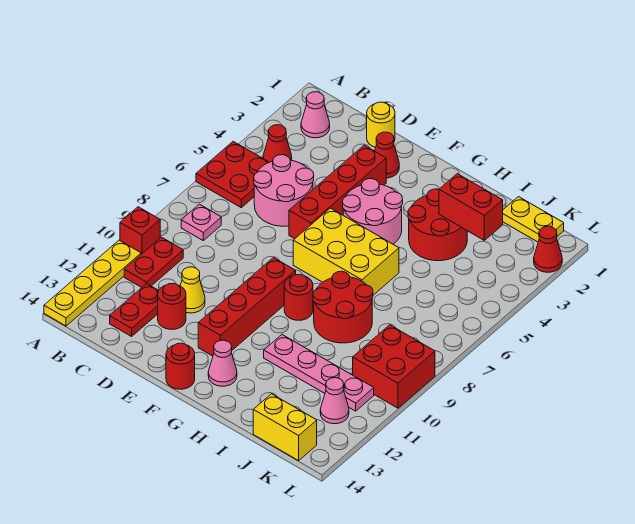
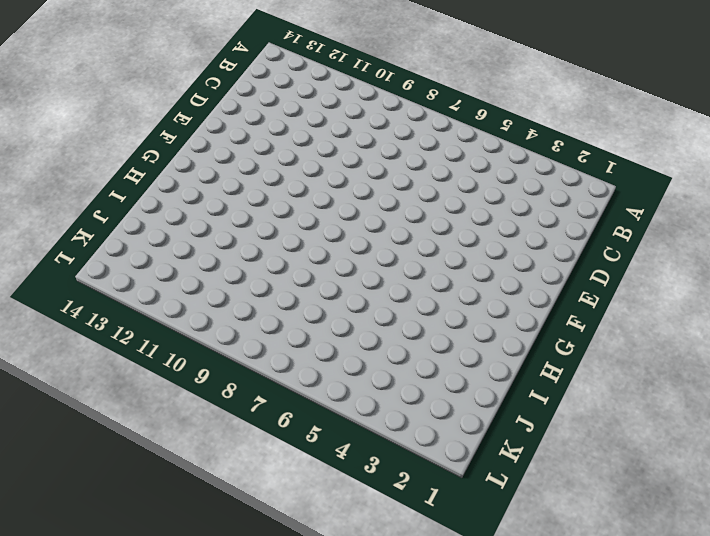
none -> red plate A5:B6 level 1
none -> red brick A10 level 1
none -> yellow plate A11:A14 level 1

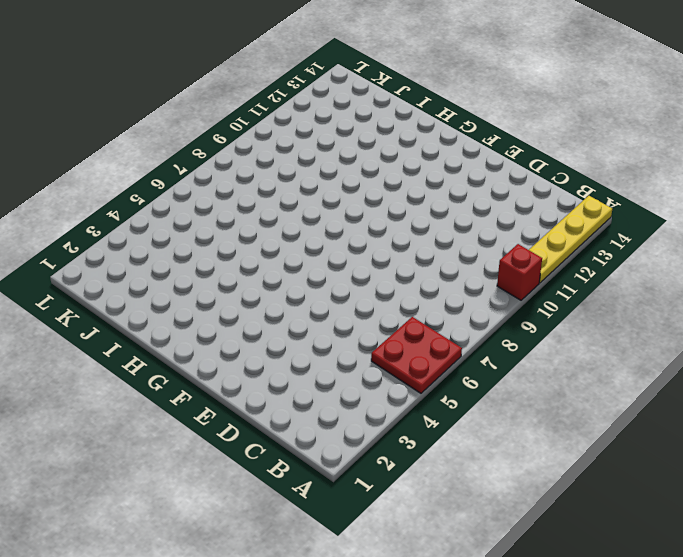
none -> pink cone B2 level 1
none -> red cone B4 level 1
none -> pink plate B8 level 1

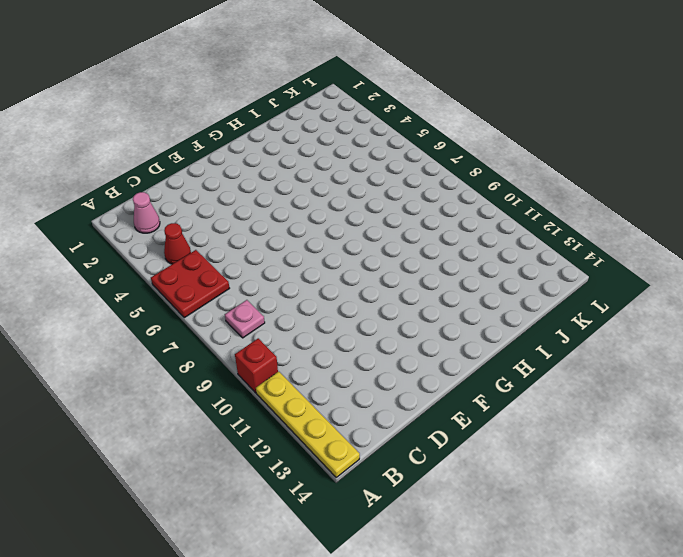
none -> red plate B10:B11 level 1
none -> pink round brick C5:D6 level 1
none -> red plate C12:C13 level 1

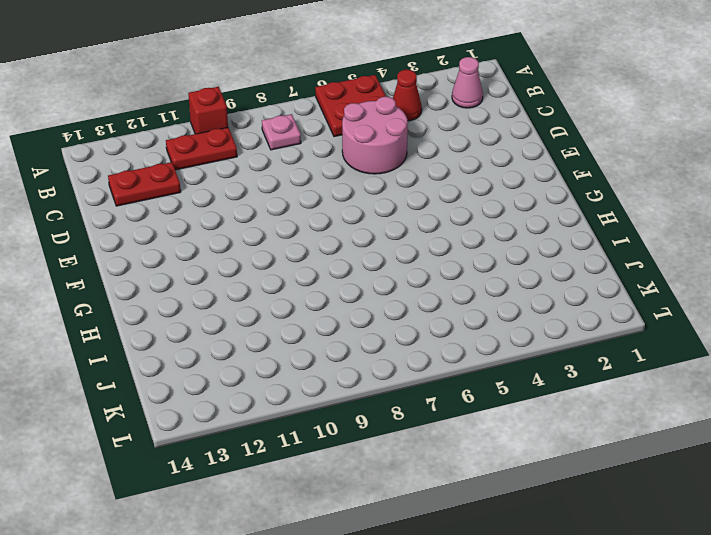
none -> yellow plate A11:A14 level 1
none -> yellow round brick D1 level 1
none -> yellow cone D11 level 1

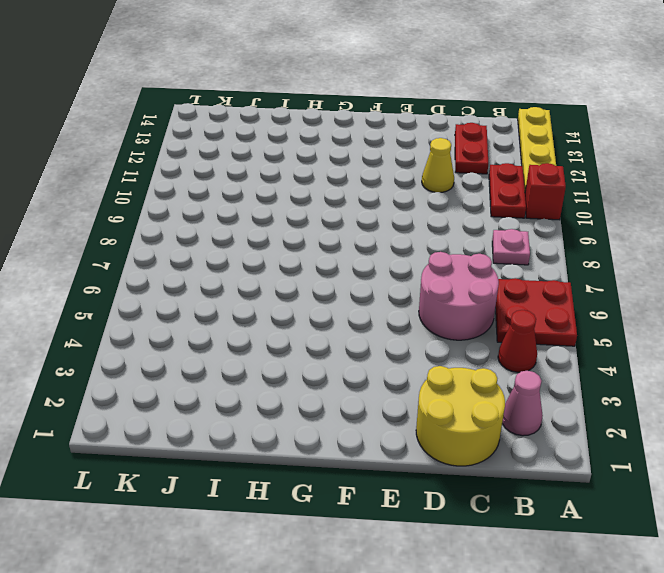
yellow round brick C1:D2 level 1 -> yellow round brick D1 level 1
none -> red round brick D12 level 1
none -> red cone E2 level 1
none -> red brick E3:E6 level 1

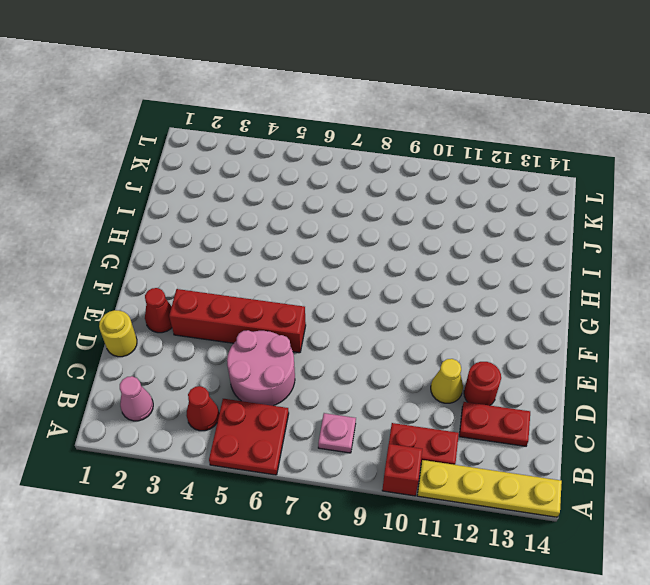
none -> pink round brick F4:G5 level 1
none -> yellow brick F6:H7 level 1
none -> red brick F9:F12 level 1

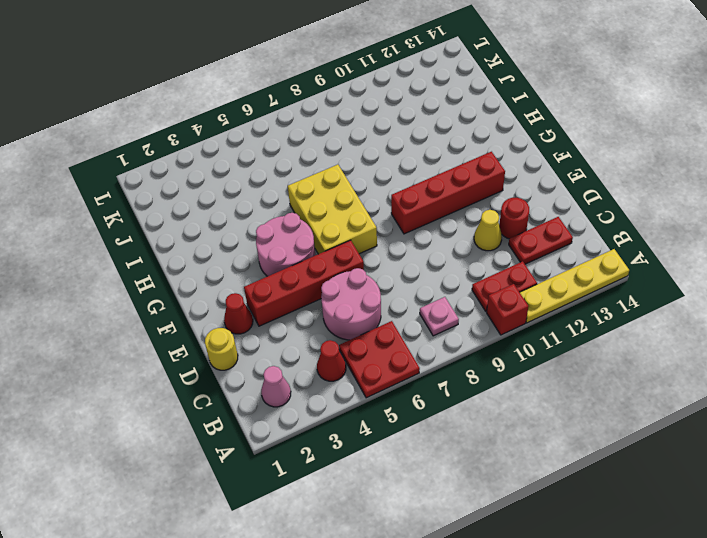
none -> red round brick F14 level 1
none -> red round brick G9 level 1
none -> pink cone G13 level 1

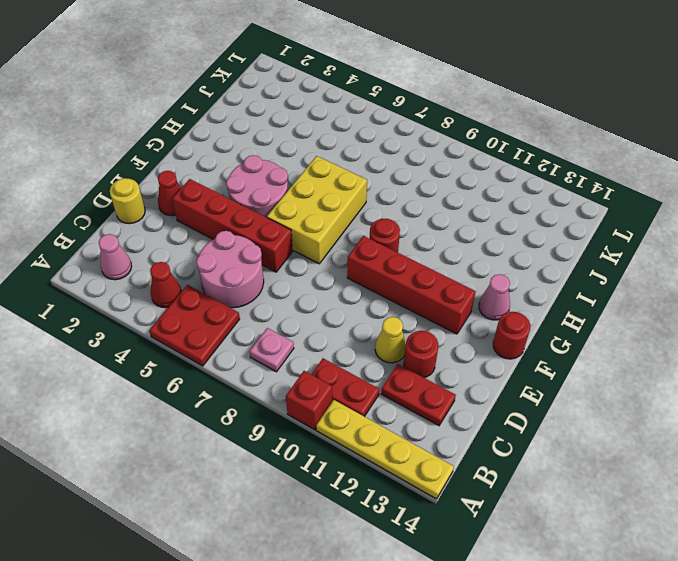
none -> red round brick H3:I4 level 1
none -> red round brick H8:I9 level 1
none -> pink plate H11:K11 level 1

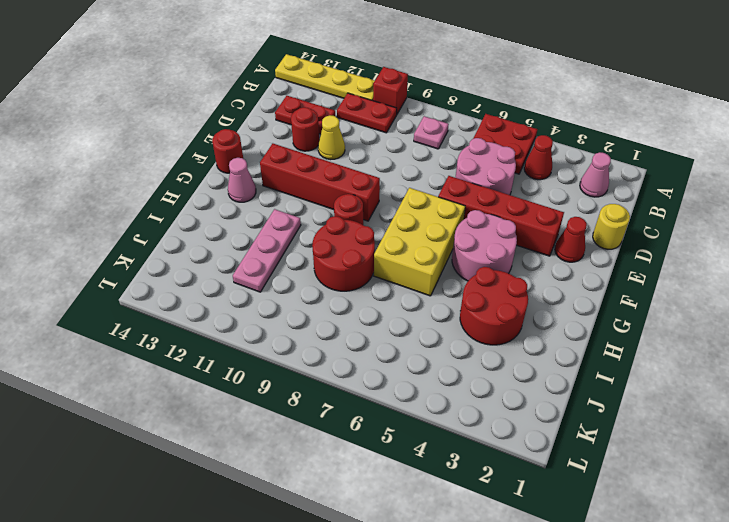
pink plate H11:J11 level 1 -> pink plate H11:K11 level 1
none -> yellow plate J1:K1 level 1
none -> yellow brick J14:K14 level 1
none -> red brick K9:L10 level 1

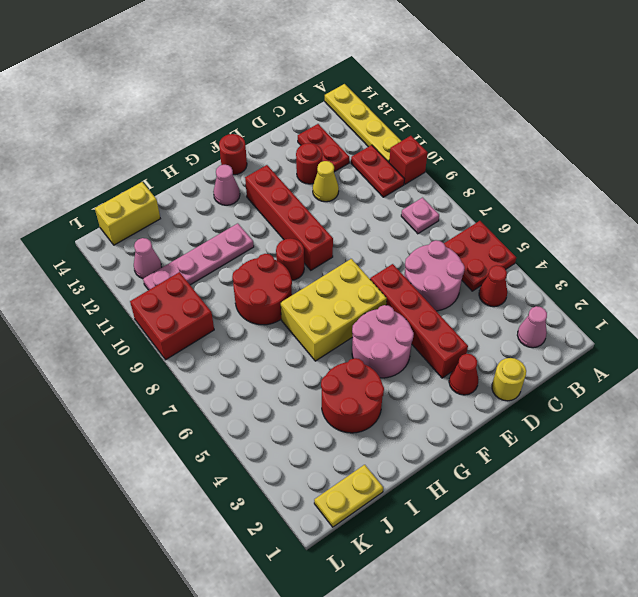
none -> red cone L2 level 1
none -> red brick I3:J3 level 2

